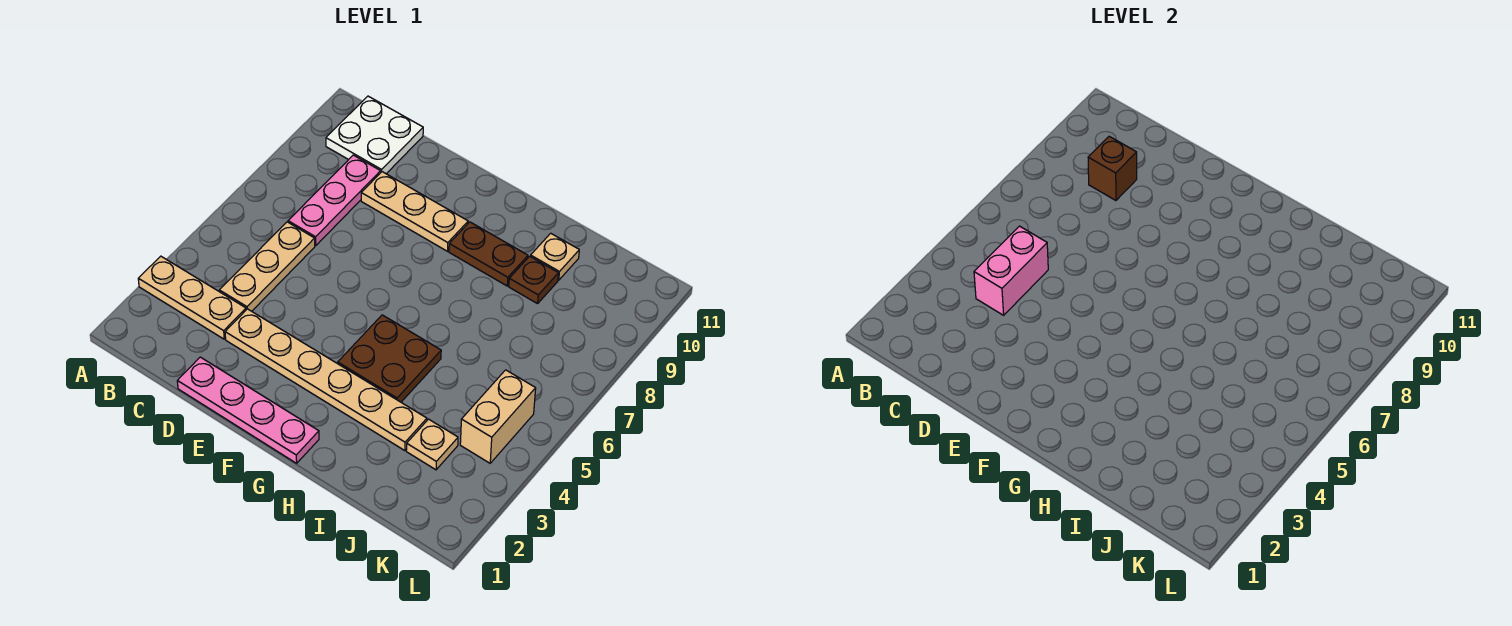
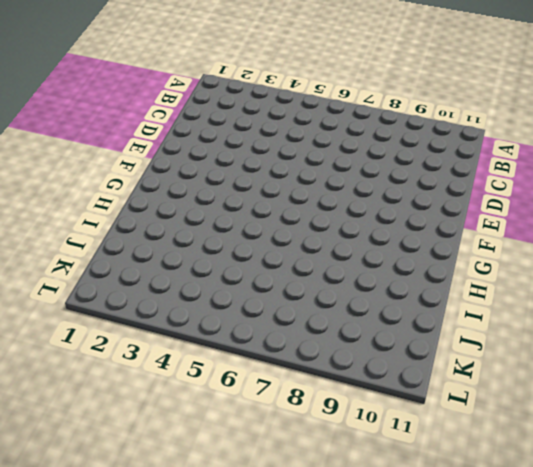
none -> tan plate A3:C3 level 1
none -> white plate B10:C11 level 1
none -> tan plate C4:C6 level 1

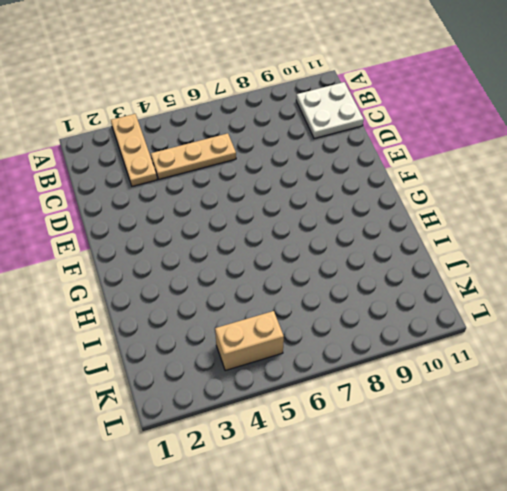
none -> pink plate C7:C9 level 1
none -> pink plate D1:G1 level 1
none -> tan plate D3:I3 level 1

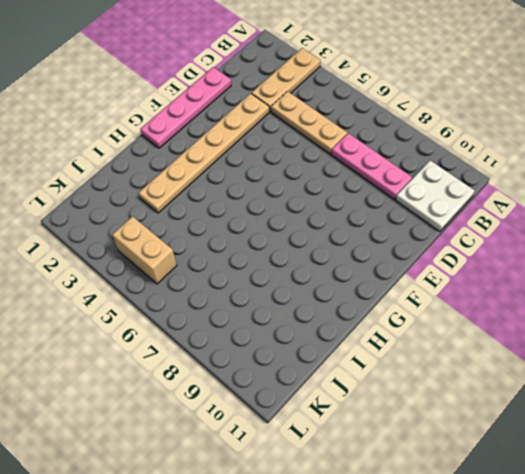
none -> tan plate D9:F9 level 1
none -> brown plate G4:H5 level 1
none -> brown plate G9:H9 level 1

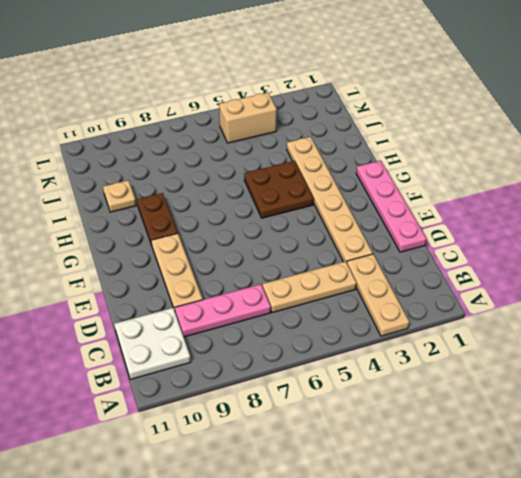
none -> brown plate I9 level 1
none -> tan plate J3 level 1
none -> pink brick C4:C5 level 2

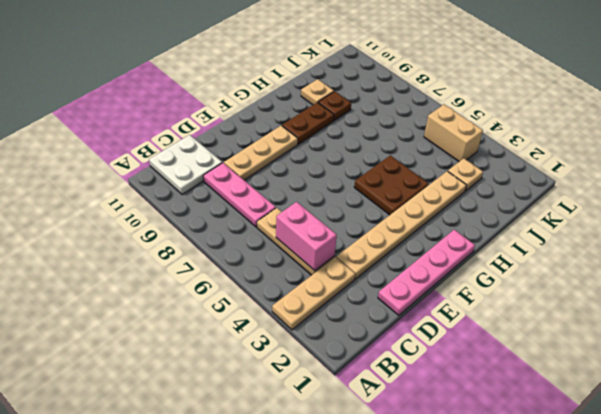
none -> brown brick C9 level 2

